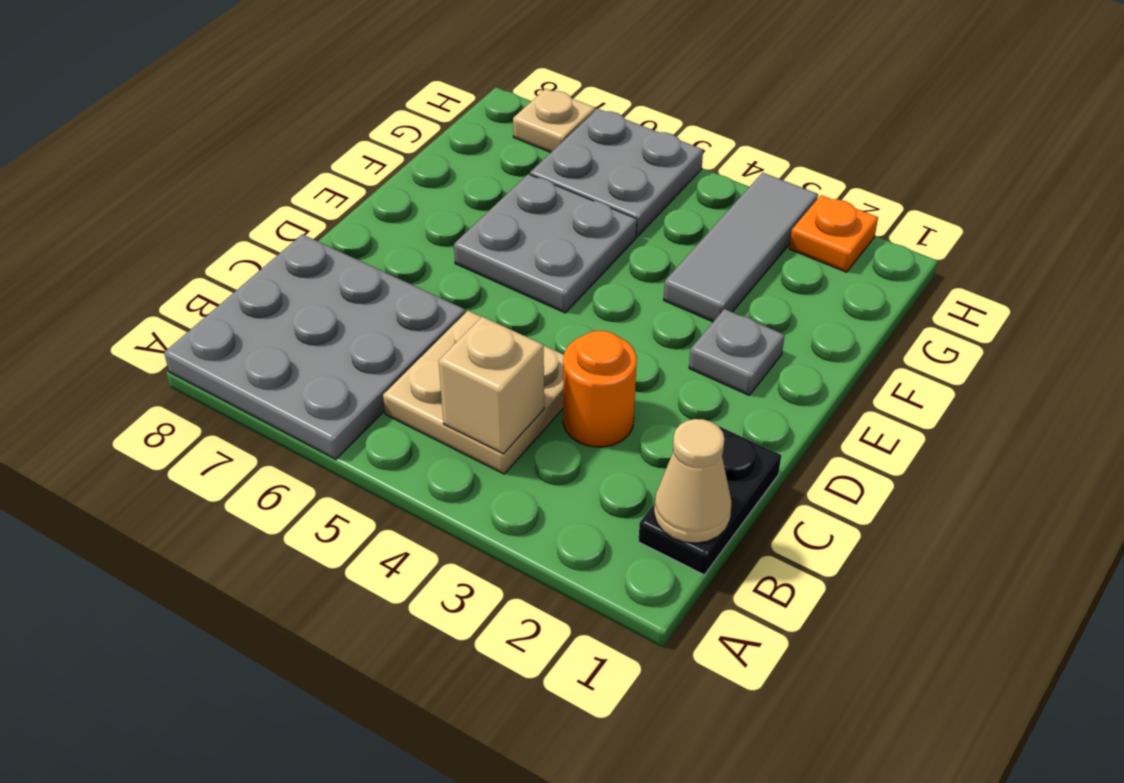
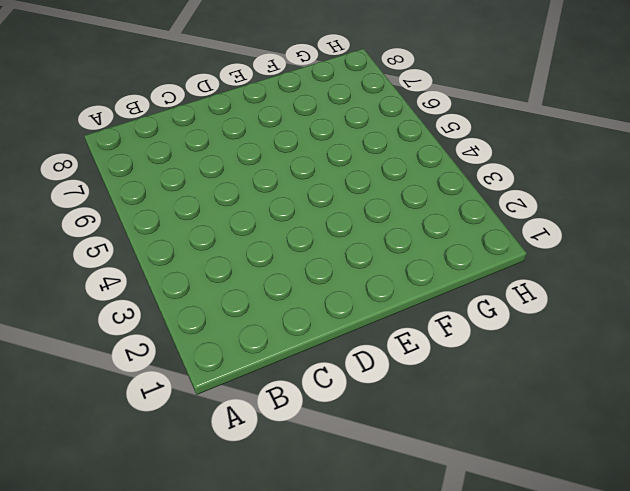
none -> grey plate A6:C8 level 1
none -> black plate B1:C1 level 1
none -> tan plate B4:C5 level 1

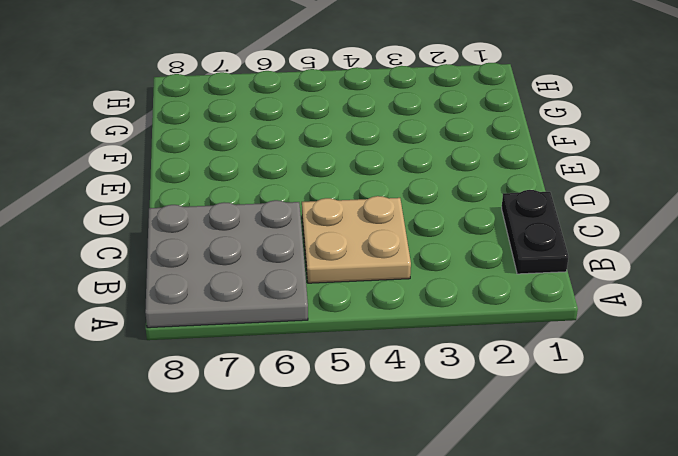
none -> orange round brick C3 level 1
none -> grey plate E2 level 1
none -> grey plate E5:F6 level 1

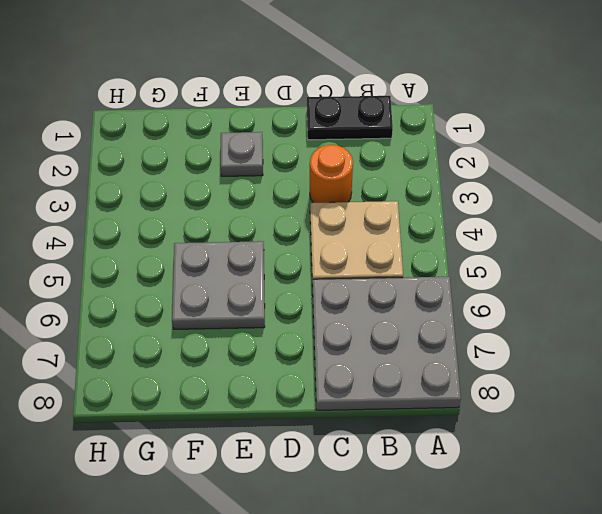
none -> grey tile F3:H3 level 1
none -> grey plate G5:H6 level 1
none -> orange plate H2 level 1

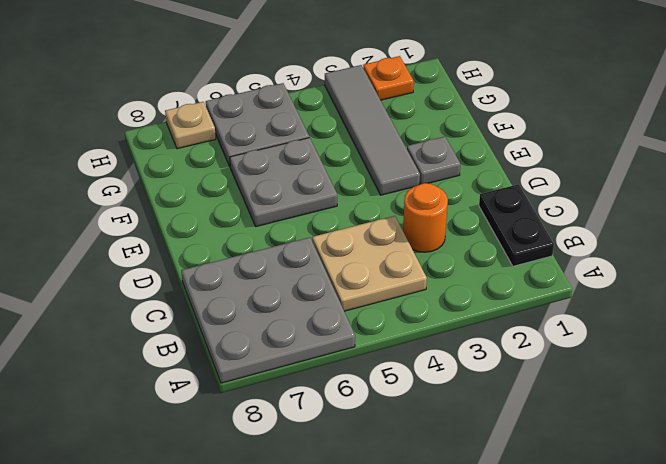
grey tile E3:H3 level 1 -> grey tile F3:H3 level 1
none -> tan cone B1 level 2
none -> tan brick B4 level 2

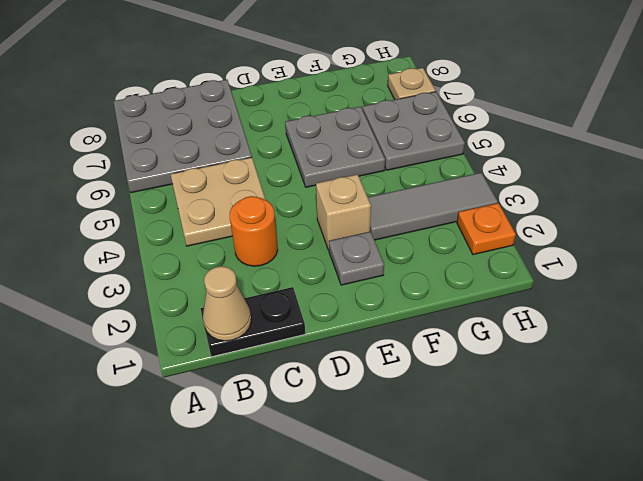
tan brick E3 level 1 -> tan brick B4 level 2

